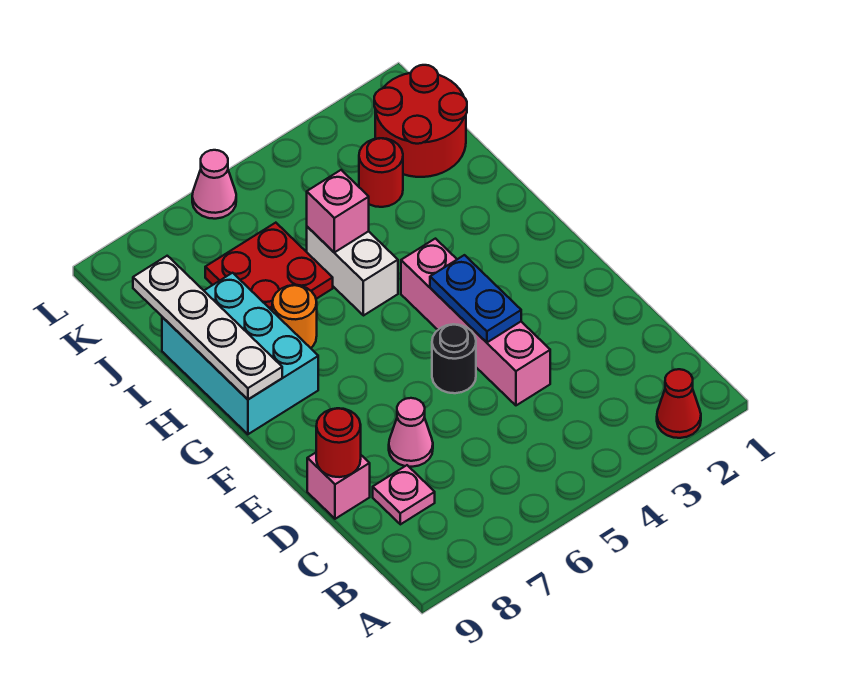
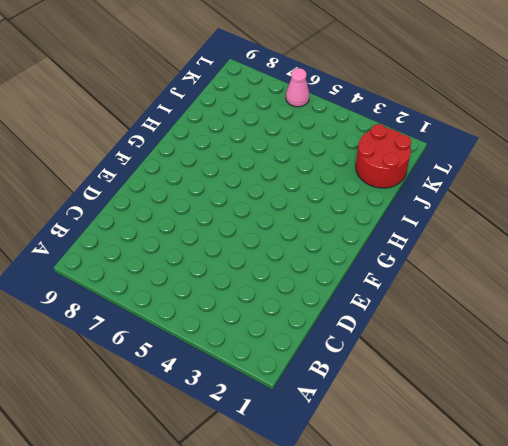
none -> red cone A2 level 1
none -> pink plate C8 level 1
none -> pink brick D4:G4 level 1

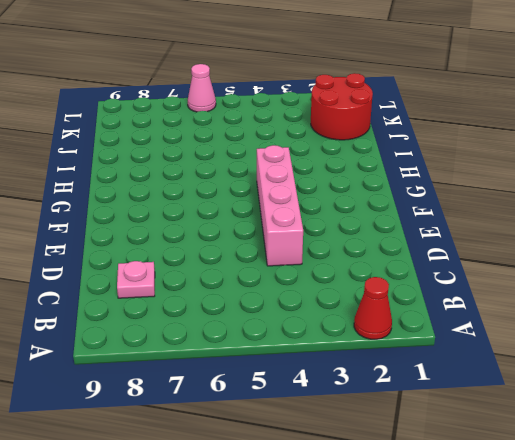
none -> pink cone D7 level 1
none -> pink brick D9 level 1
none -> black round brick E5 level 1

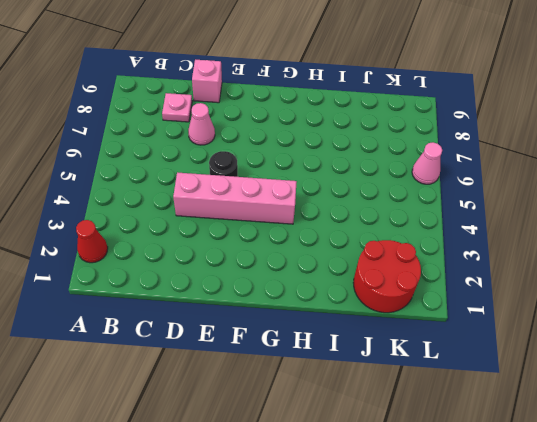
none -> cyan brick G8:I9 level 1
none -> white brick H5:I5 level 1
none -> orange round brick H7 level 1

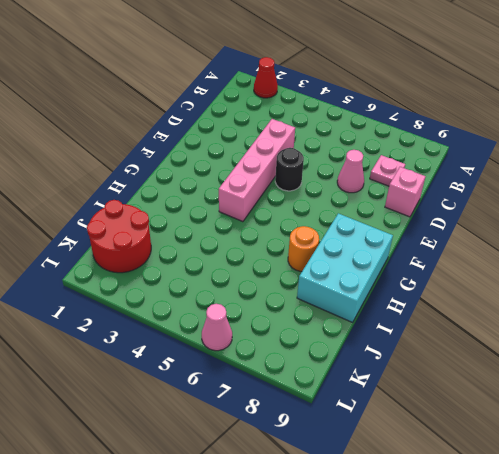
none -> white brick H5:I5 level 1
none -> red plate I6:J7 level 1
none -> red round brick J3 level 1

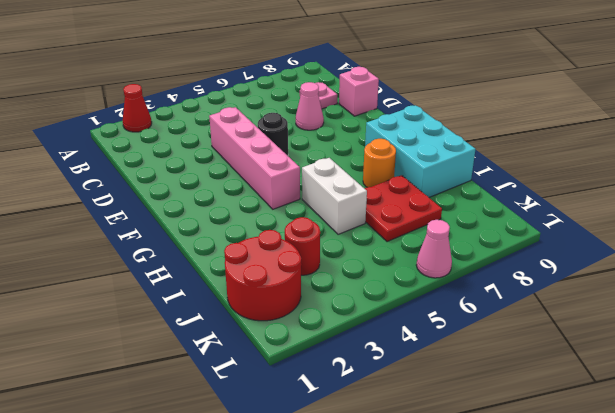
none -> red round brick D9 level 2
none -> blue plate E4:F4 level 2
none -> white plate G9:J9 level 2

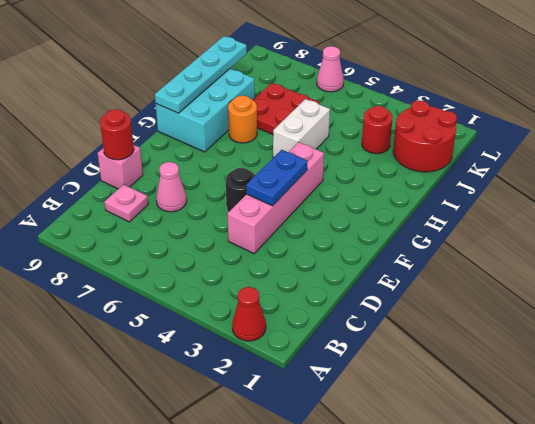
cyan plate G9:J9 level 2 -> white plate G9:J9 level 2
none -> pink brick I5 level 2

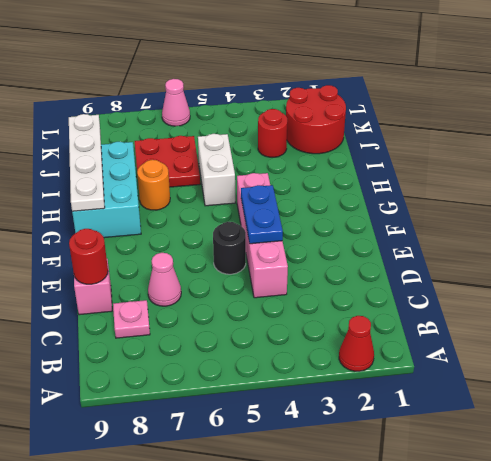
none -> pink brick I5 level 2

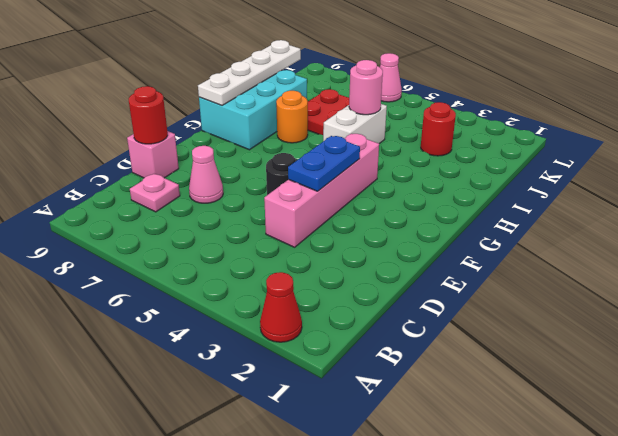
pink round brick I5 level 2 -> pink brick I5 level 2
none -> red round brick J1:K2 level 1

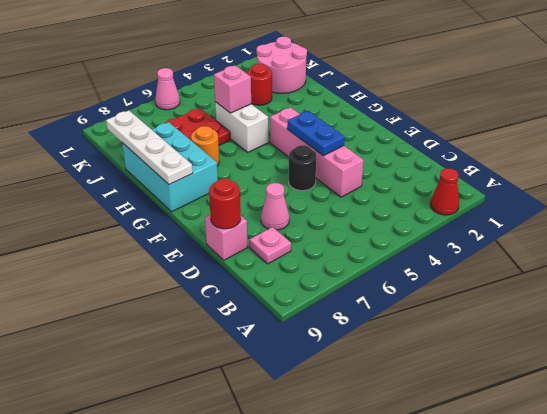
pink round brick J1:K2 level 1 -> red round brick J1:K2 level 1

